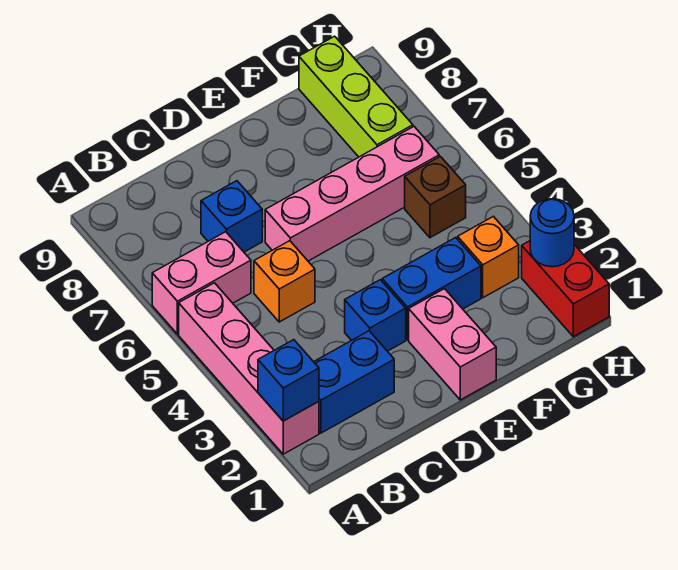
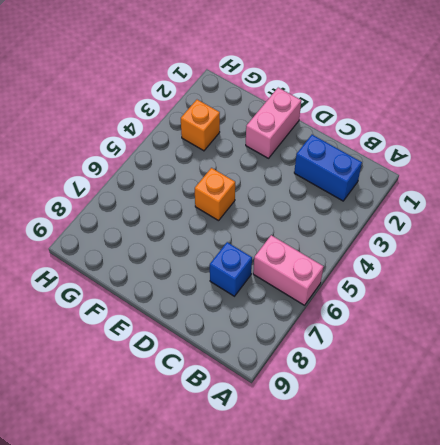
orange brick E5 level 1 -> orange brick C5 level 1
none -> pink brick A2:A5 level 1
none -> blue brick D3 level 1
none -> pink brick D6:G6 level 1

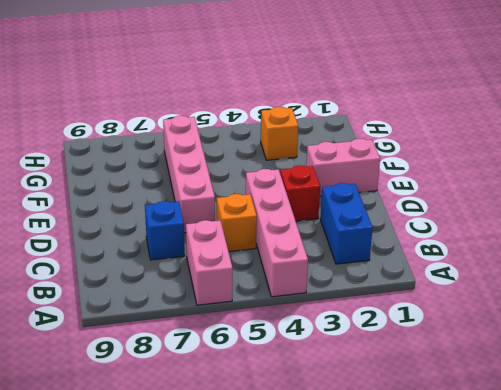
pink brick A4:D4 level 1 -> pink brick A2:A5 level 1
red brick D3 level 1 -> blue brick D3 level 1
none -> blue brick E3:F3 level 1
none -> brown brick G5 level 1
none -> lime brick G7:G9 level 1

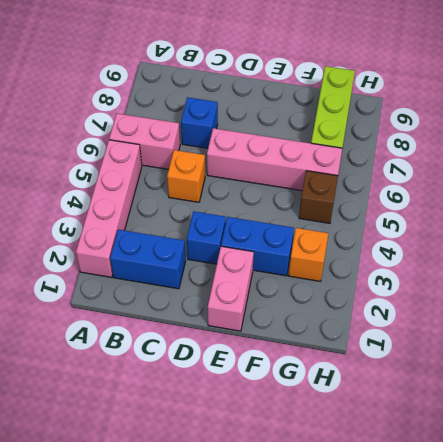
none -> red brick H1:H2 level 1
none -> blue brick A2 level 2
none -> blue round brick H2 level 2

